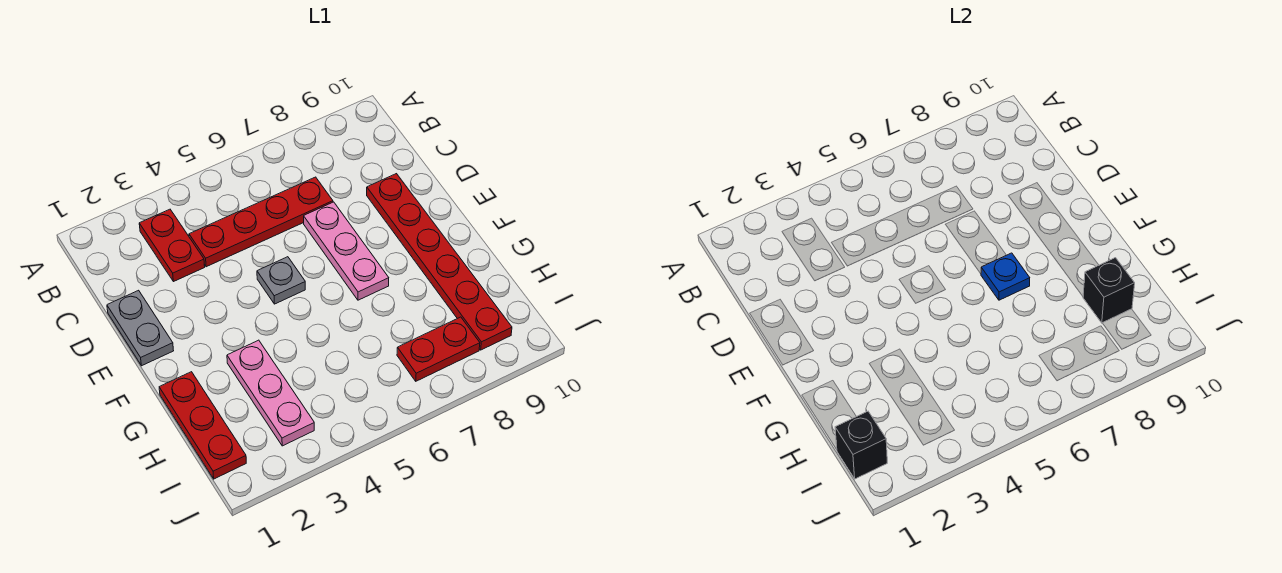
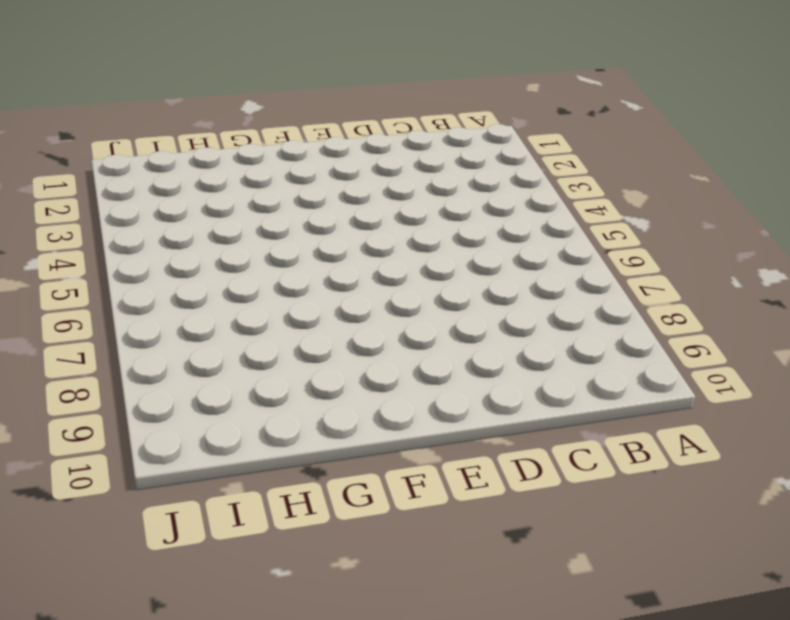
none -> red plate B3:C3 level 1
none -> red plate C4:C7 level 1
none -> grey plate D1:E1 level 1

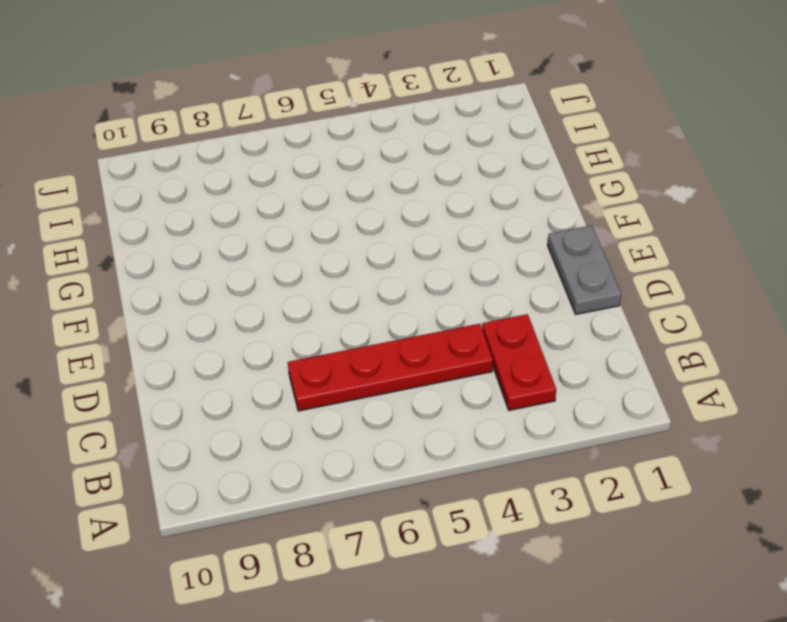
none -> pink plate D7:F7 level 1
none -> red plate D9:I9 level 1
none -> grey plate E5 level 1

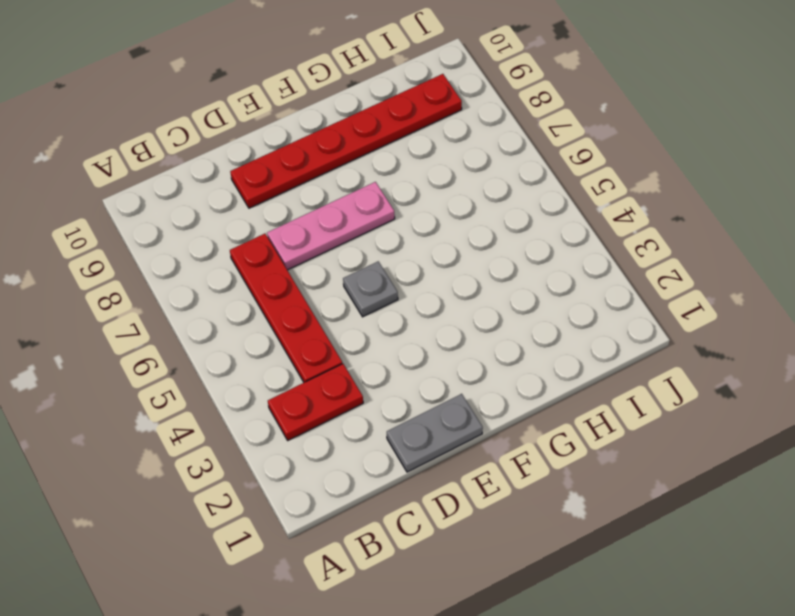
none -> red plate G1:I1 level 1
none -> pink plate G3:I3 level 1
none -> red plate I7:I8 level 1

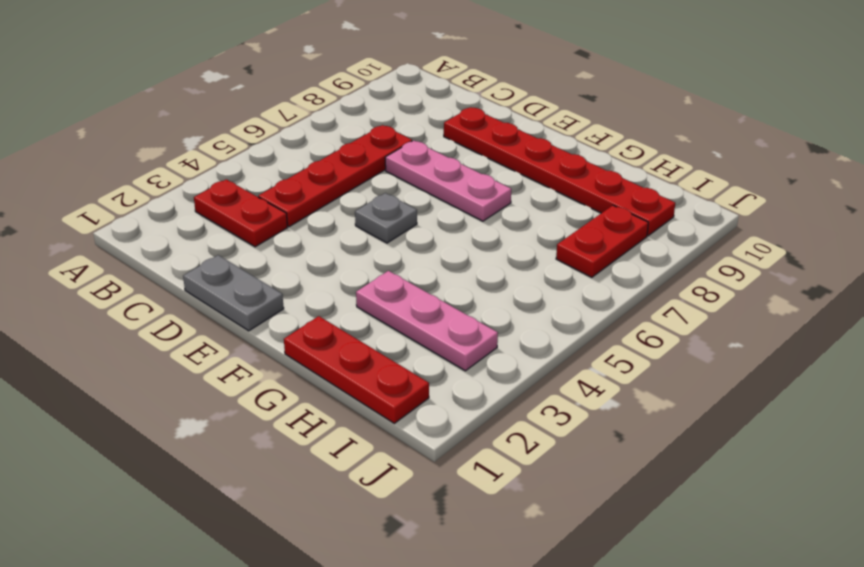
none -> blue plate F7 level 2
none -> black brick H9 level 2
none -> black brick I1 level 2

